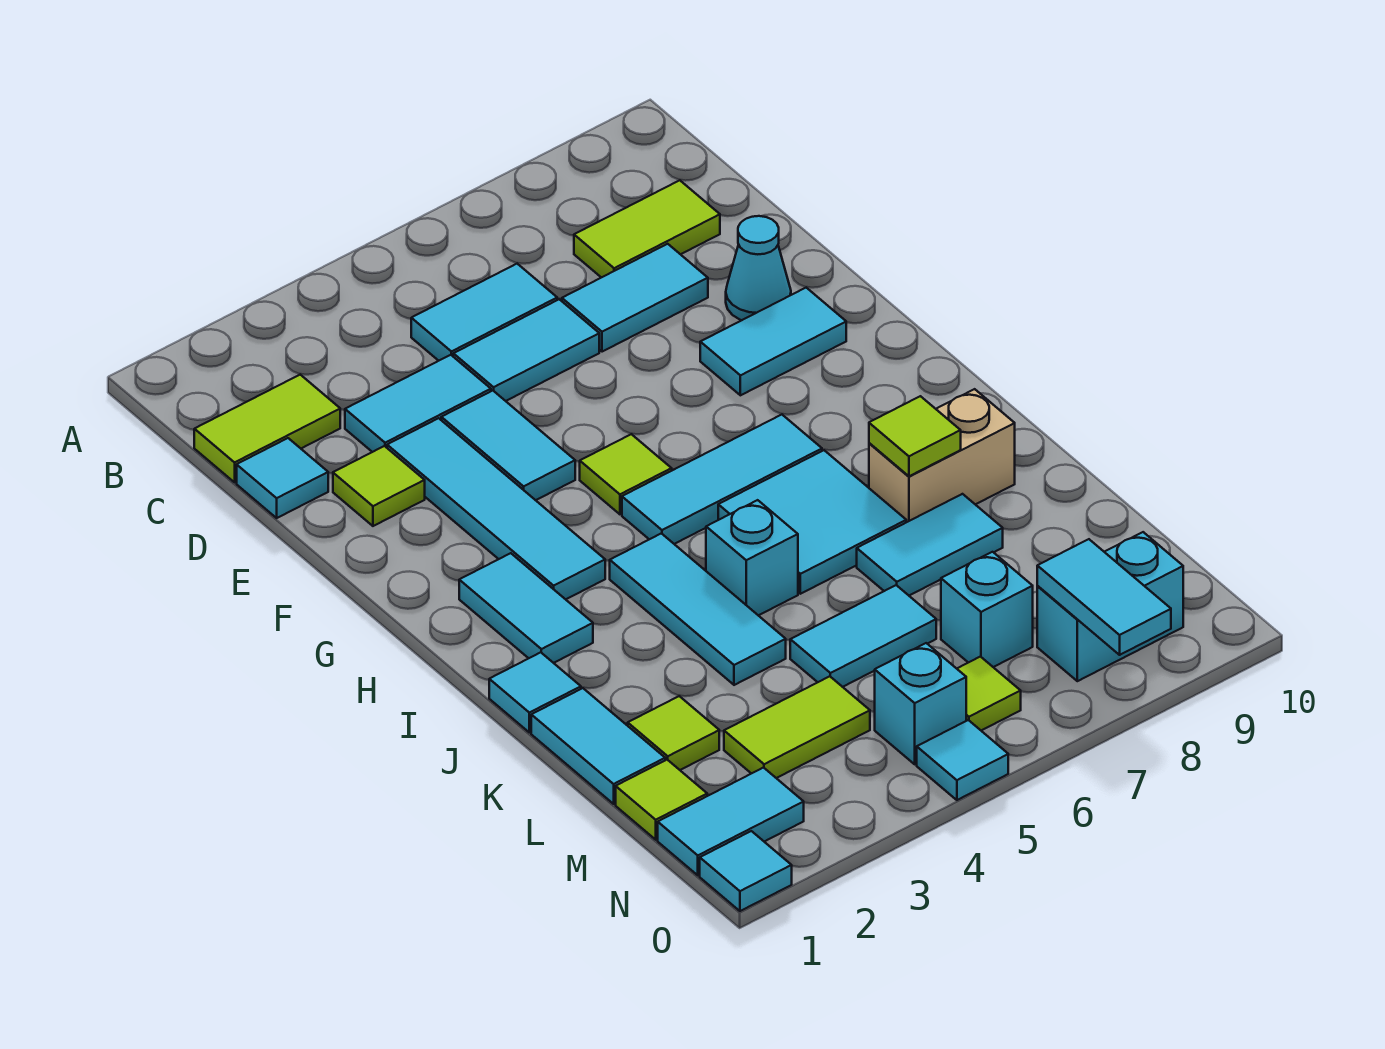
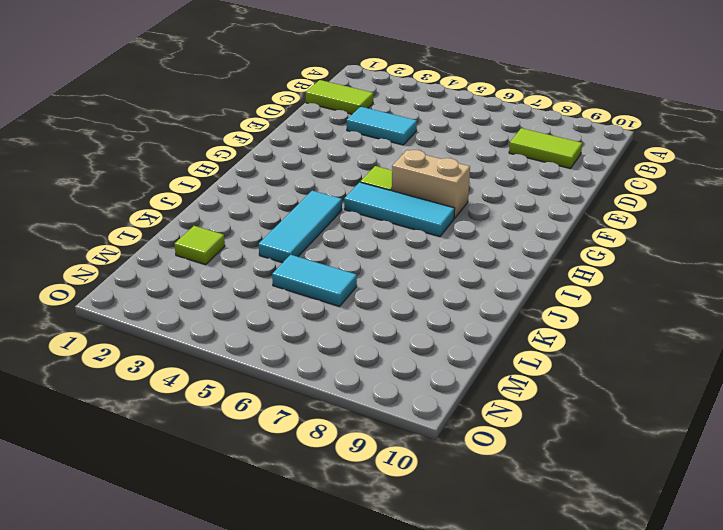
tan brick G6:G7 level 1 -> tan brick J8:J9 level 1
none -> cyan tile C5:C6 level 1
none -> cyan tile D1 level 1
none -> cyan tile D5:D6 level 1
none -> cyan tile D7:D8 level 1

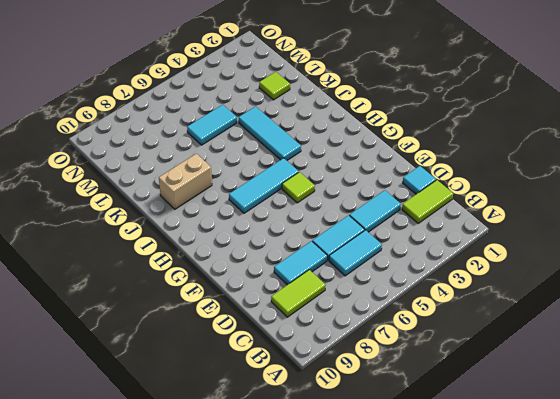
none -> lime tile E2 level 1
none -> cyan tile E3:H3 level 1
none -> cyan tile E4:F4 level 1
none -> cyan cone E9 level 1

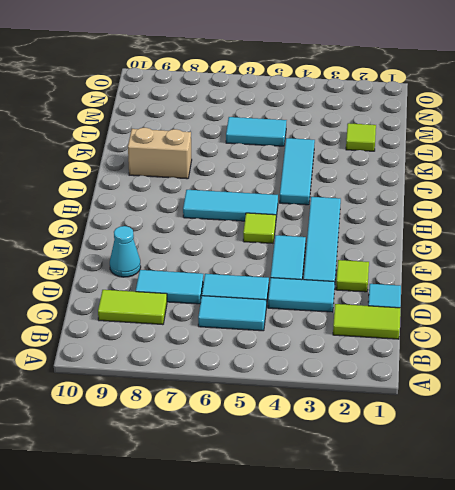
none -> cyan tile F8:F9 level 1
none -> cyan tile H2:I2 level 1
none -> cyan tile I6:J7 level 1
none -> cyan tile J1 level 1

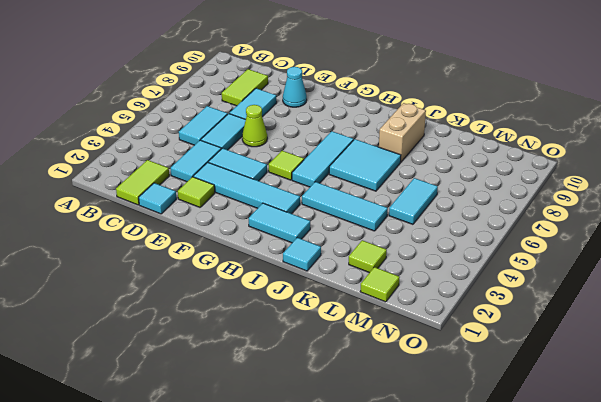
lime cone E6 level 1 -> none
none -> cyan tile F8:F9 level 1
none -> cyan brick J5 level 1
none -> cyan tile K1:L1 level 1
none -> cyan tile K7:K8 level 1

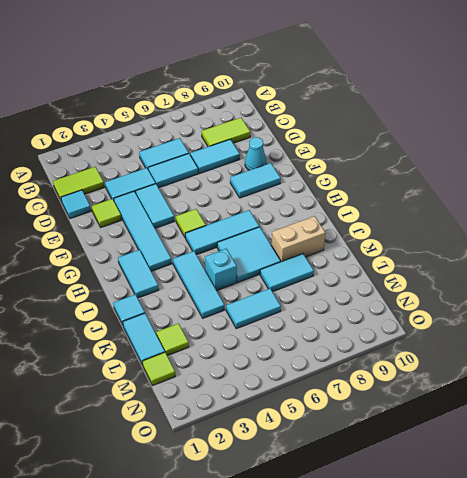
none -> lime tile M3:M4 level 1
none -> cyan brick M7 level 1
none -> cyan tile N1:N2 level 1
none -> cyan brick N5 level 1

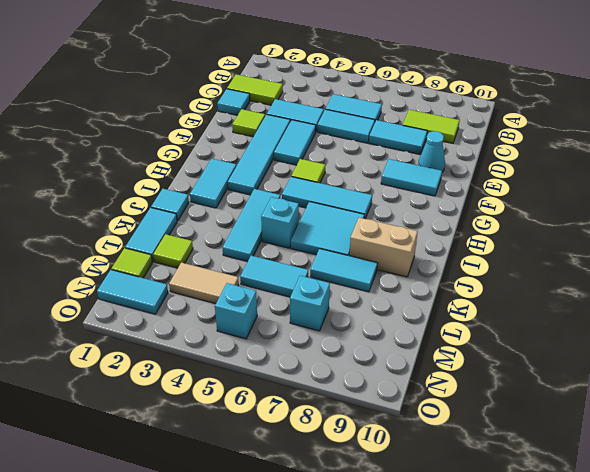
tan tile M3:M4 level 1 -> lime tile M3:M4 level 1
none -> lime tile N6 level 1
none -> cyan brick N8:N9 level 1
none -> cyan tile O1 level 1
none -> cyan tile O5 level 1

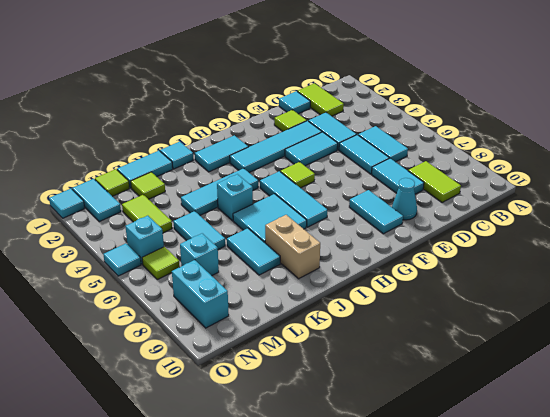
none -> lime tile J8 level 2
none -> cyan tile N8:O8 level 2

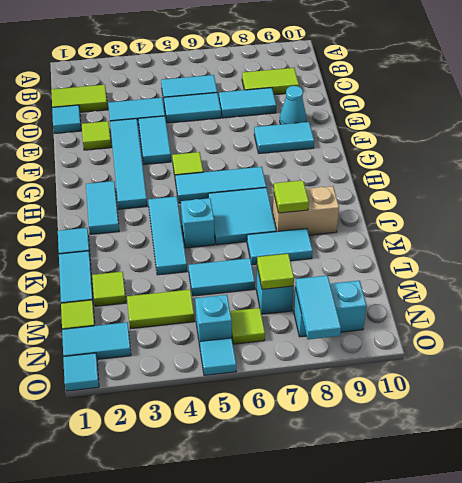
lime tile M7 level 2 -> none

